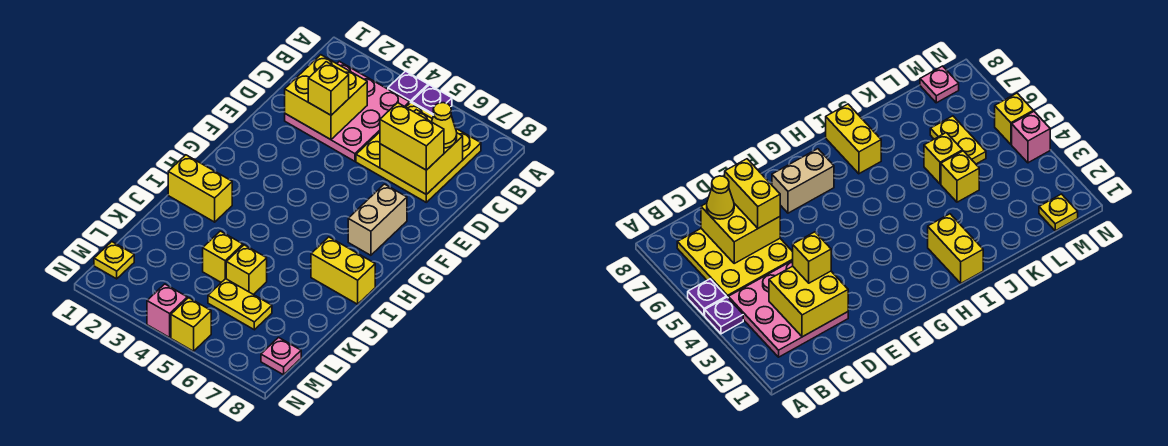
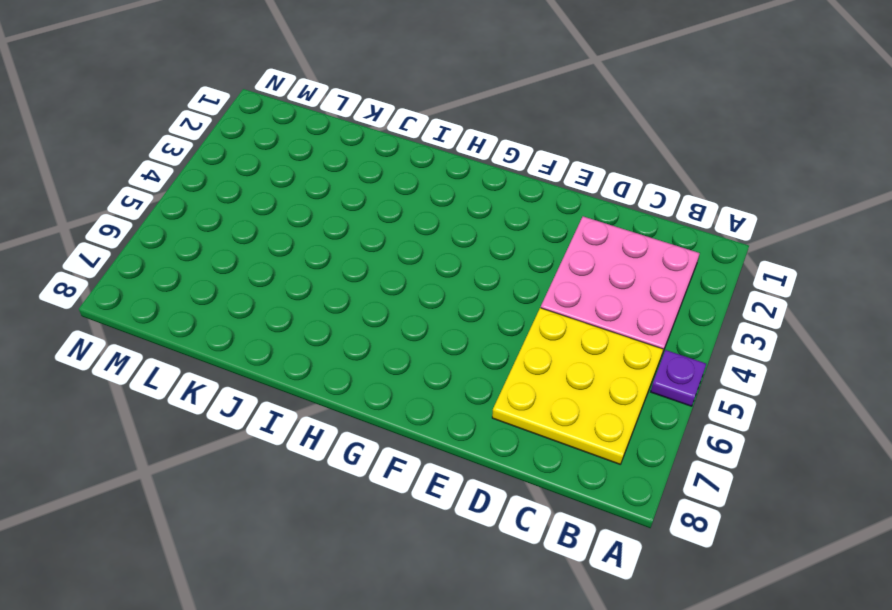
none -> purple plate A4 level 1
none -> tan brick F7:G7 level 1
none -> yellow brick I1:I2 level 1

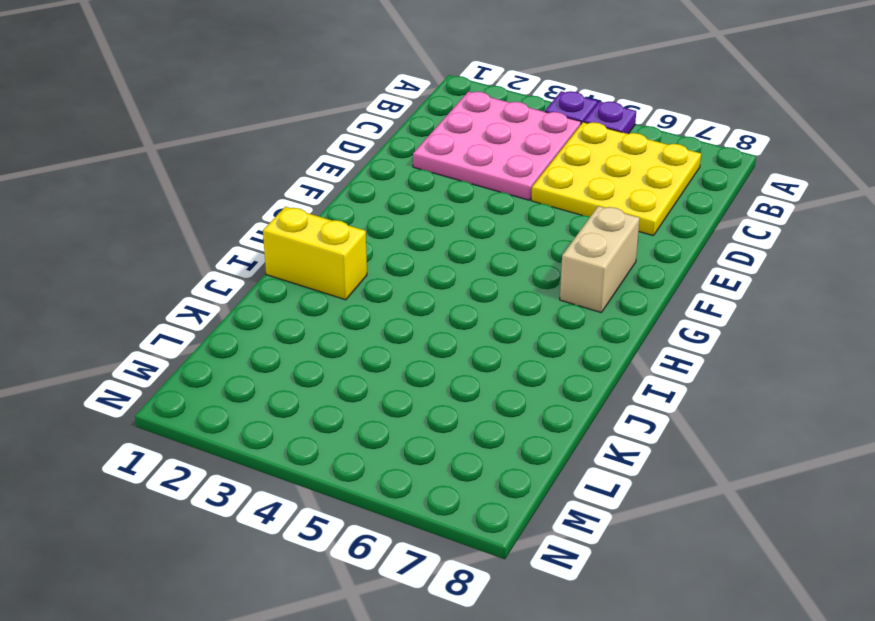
none -> yellow brick I7:I8 level 1
none -> yellow brick K4 level 1
none -> yellow brick K5 level 1

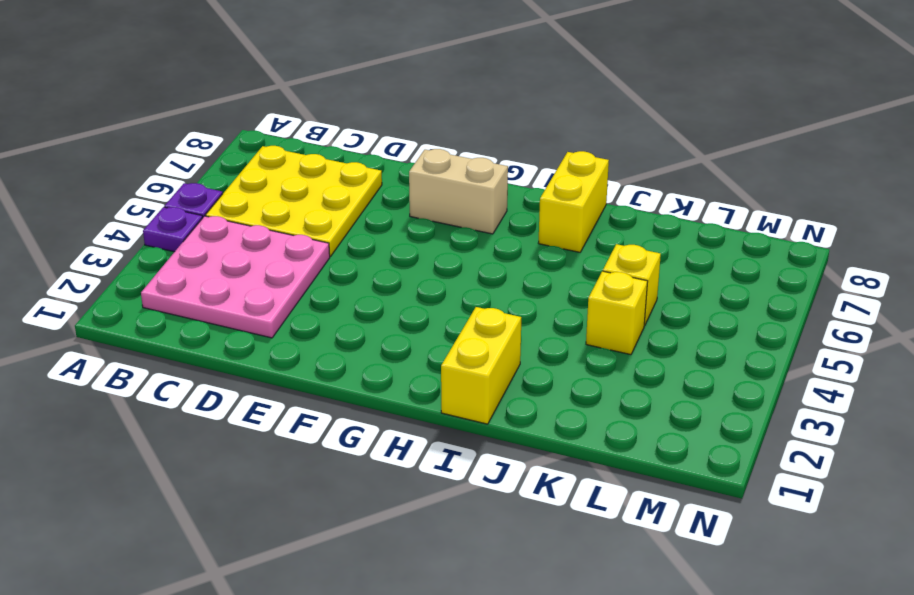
none -> yellow plate L5:L6 level 1
none -> yellow plate M1 level 1
none -> pink plate M8 level 1

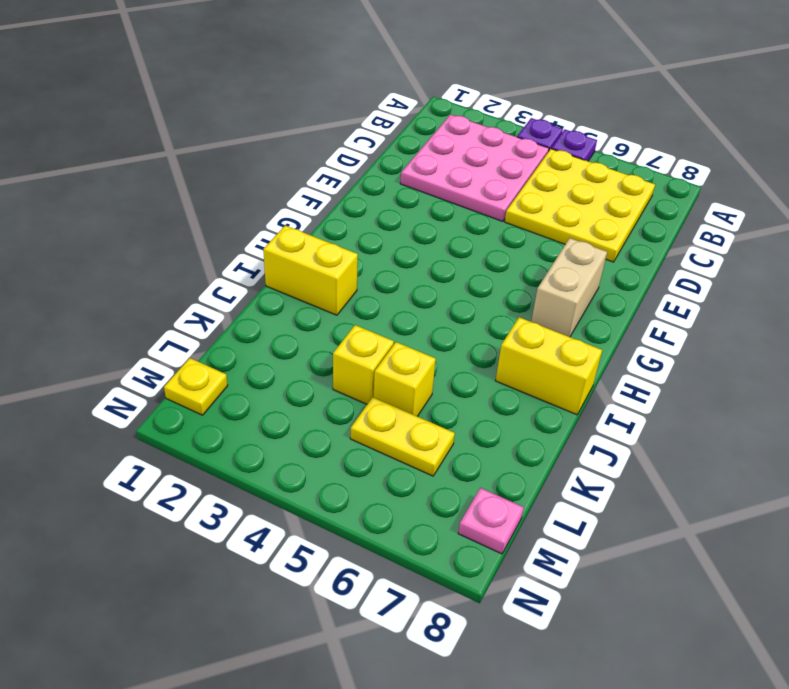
none -> pink brick N4 level 1
none -> yellow brick N5 level 1
none -> yellow brick C2:D3 level 2

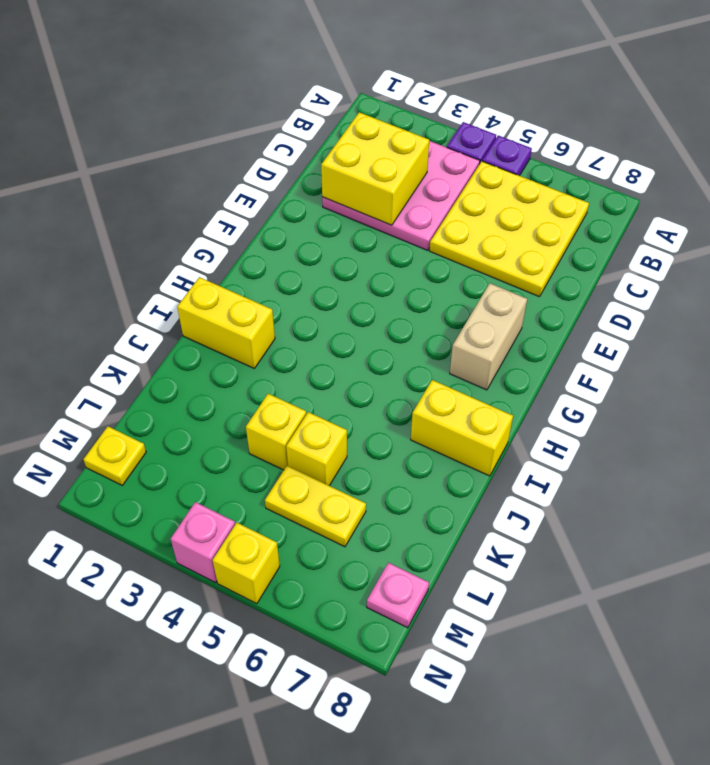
none -> yellow brick C6:D7 level 2
none -> yellow cone C7 level 3
none -> yellow brick D3 level 3

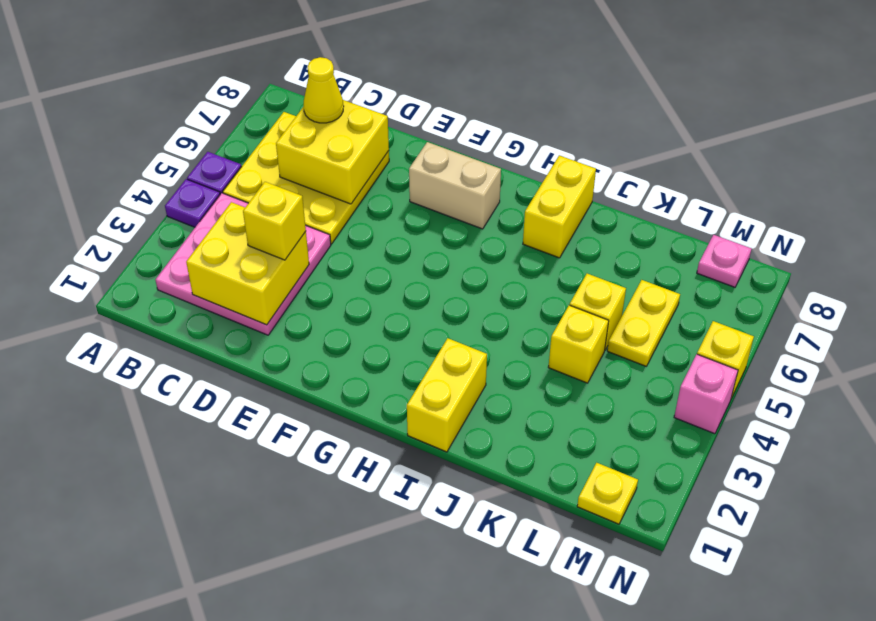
none -> yellow brick D6:D7 level 3

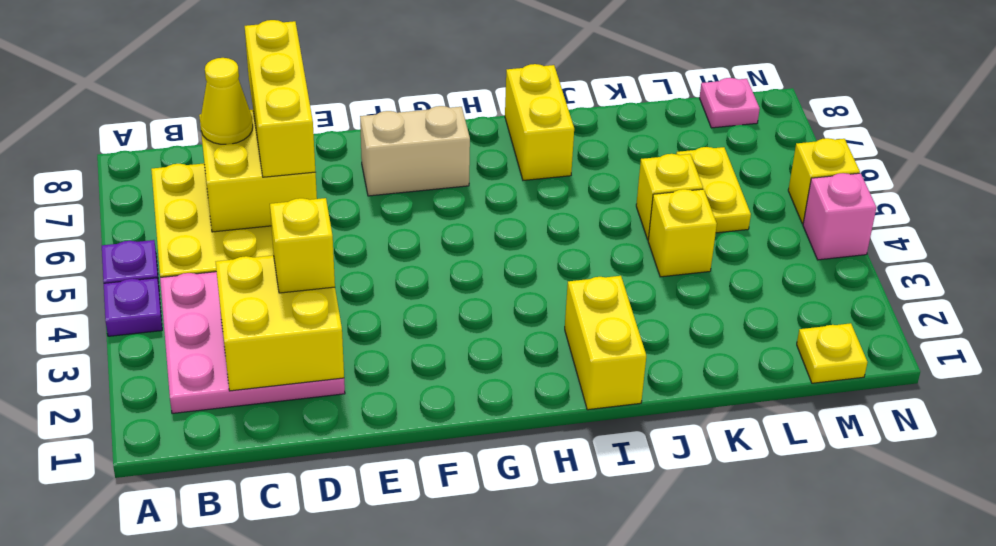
yellow brick D6:D8 level 3 -> yellow brick D6:D7 level 3

